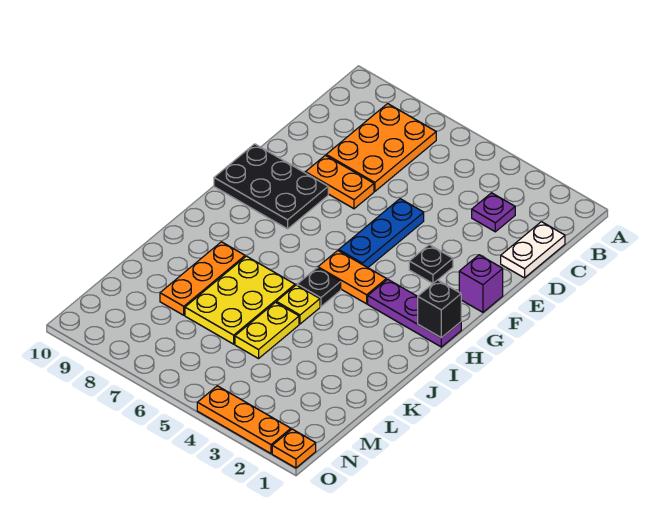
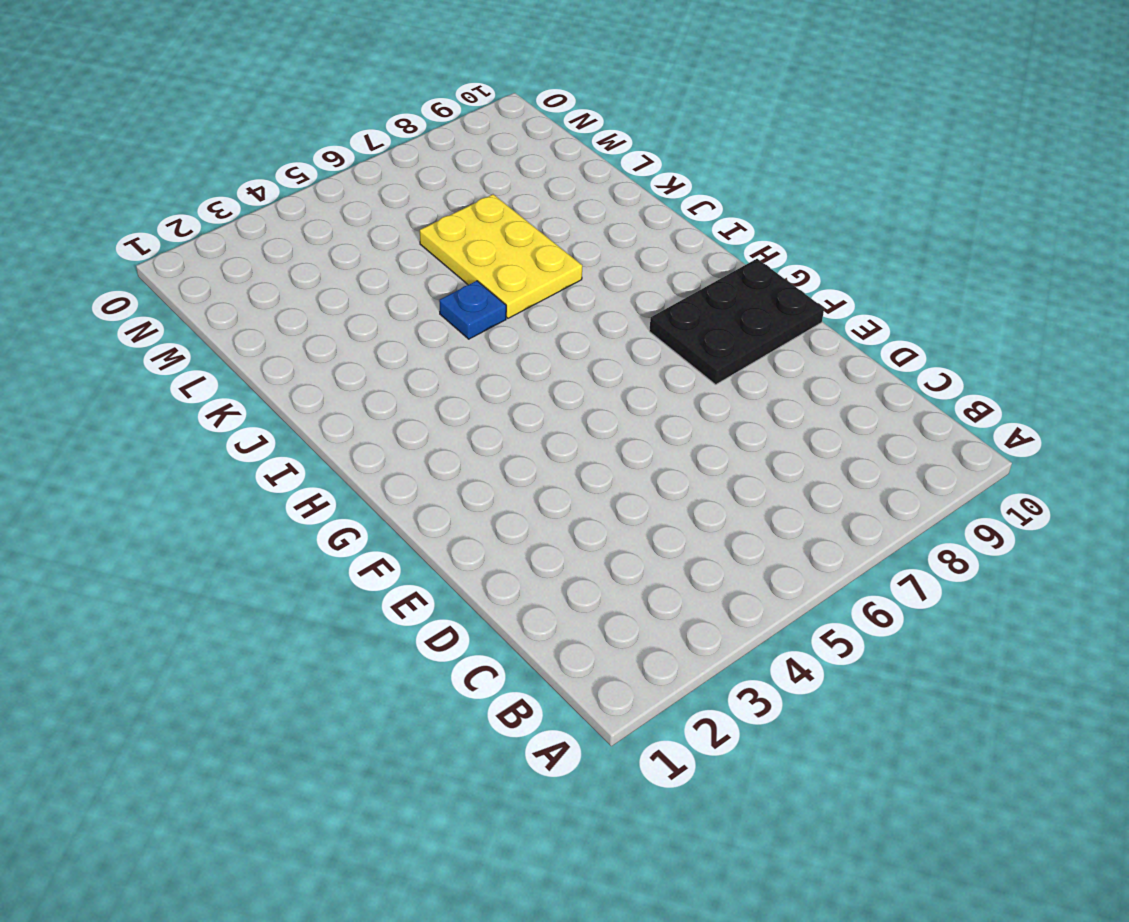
blue plate J5 level 1 -> yellow plate J5 level 1
none -> orange plate B7:D8 level 1
none -> white plate C1:D1 level 1
none -> purple plate C3 level 1

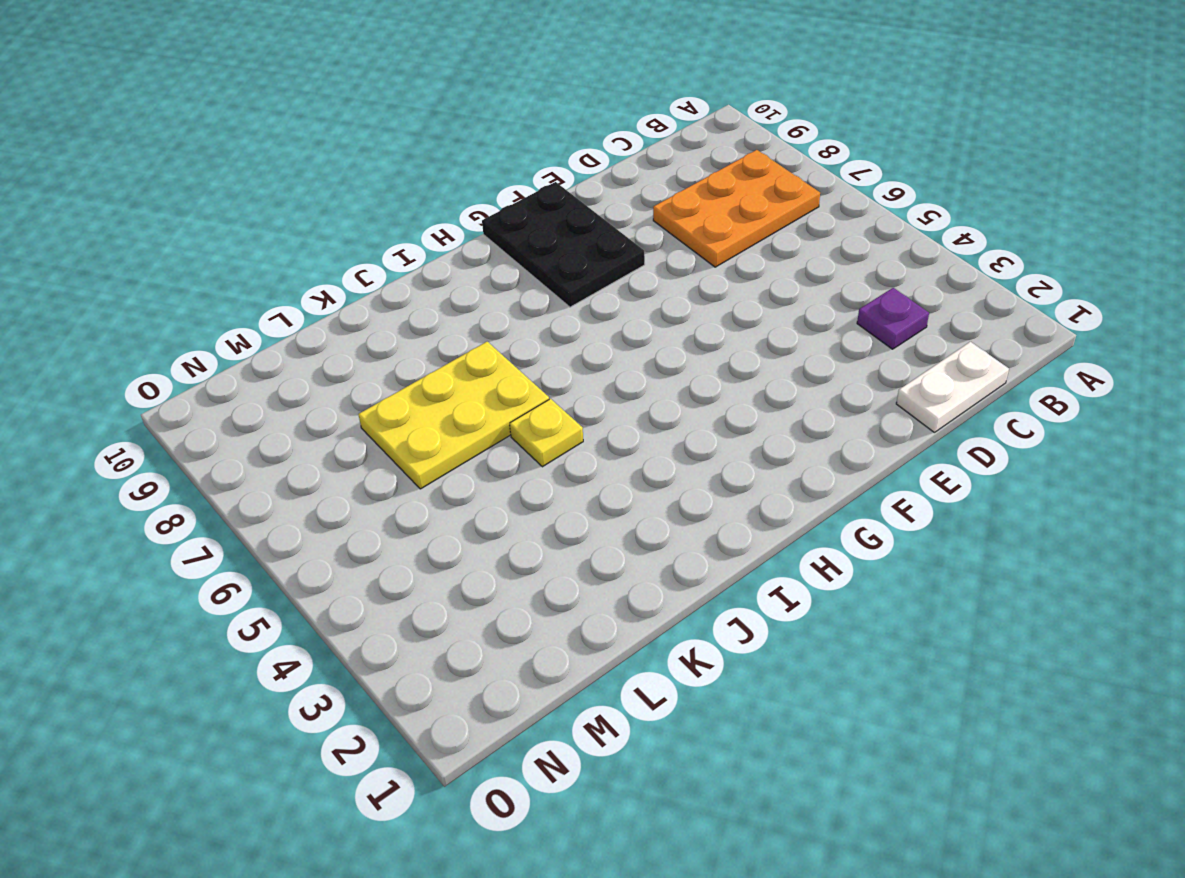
none -> blue plate E5:G5 level 1
none -> orange plate E7:E8 level 1
none -> purple brick F1 level 1

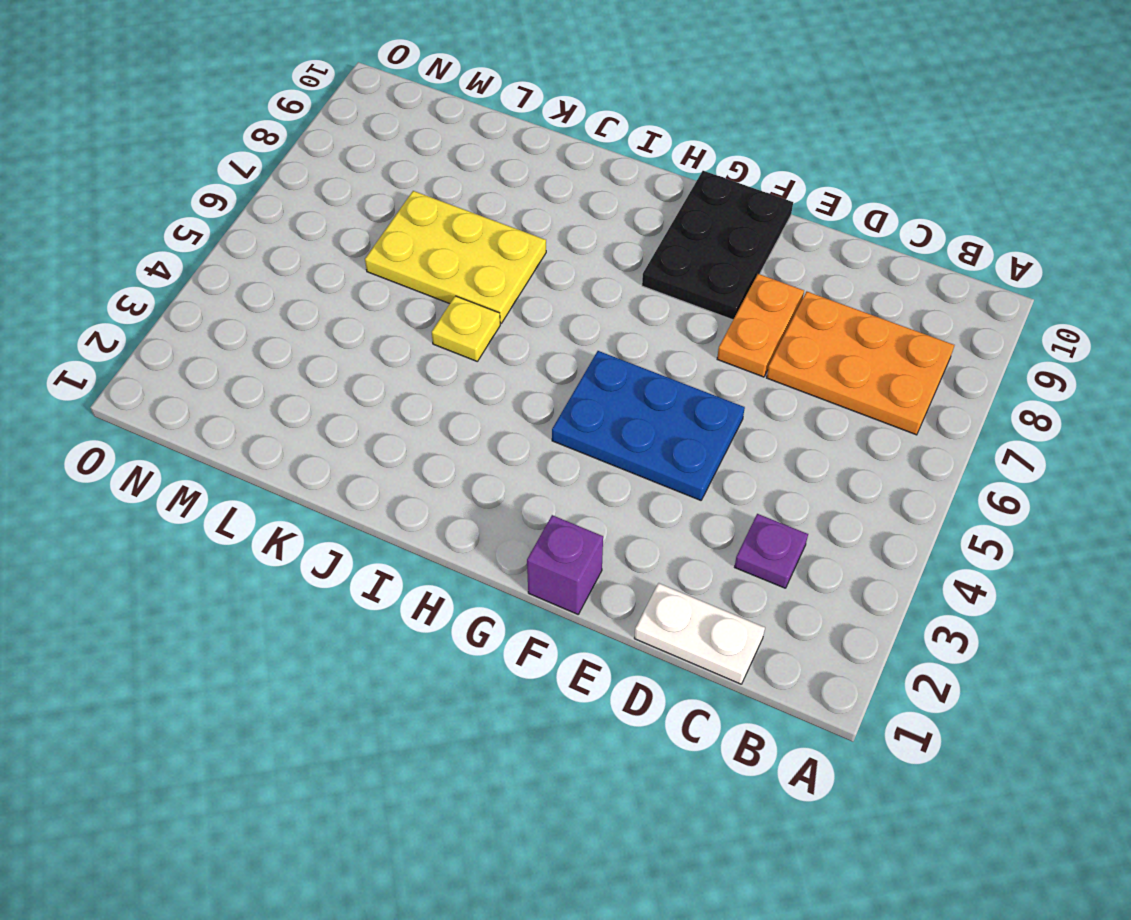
blue plate E4:G5 level 1 -> blue plate E5:G5 level 1
none -> black plate F3 level 1
none -> purple plate H1:H3 level 1
none -> orange plate H4:H5 level 1

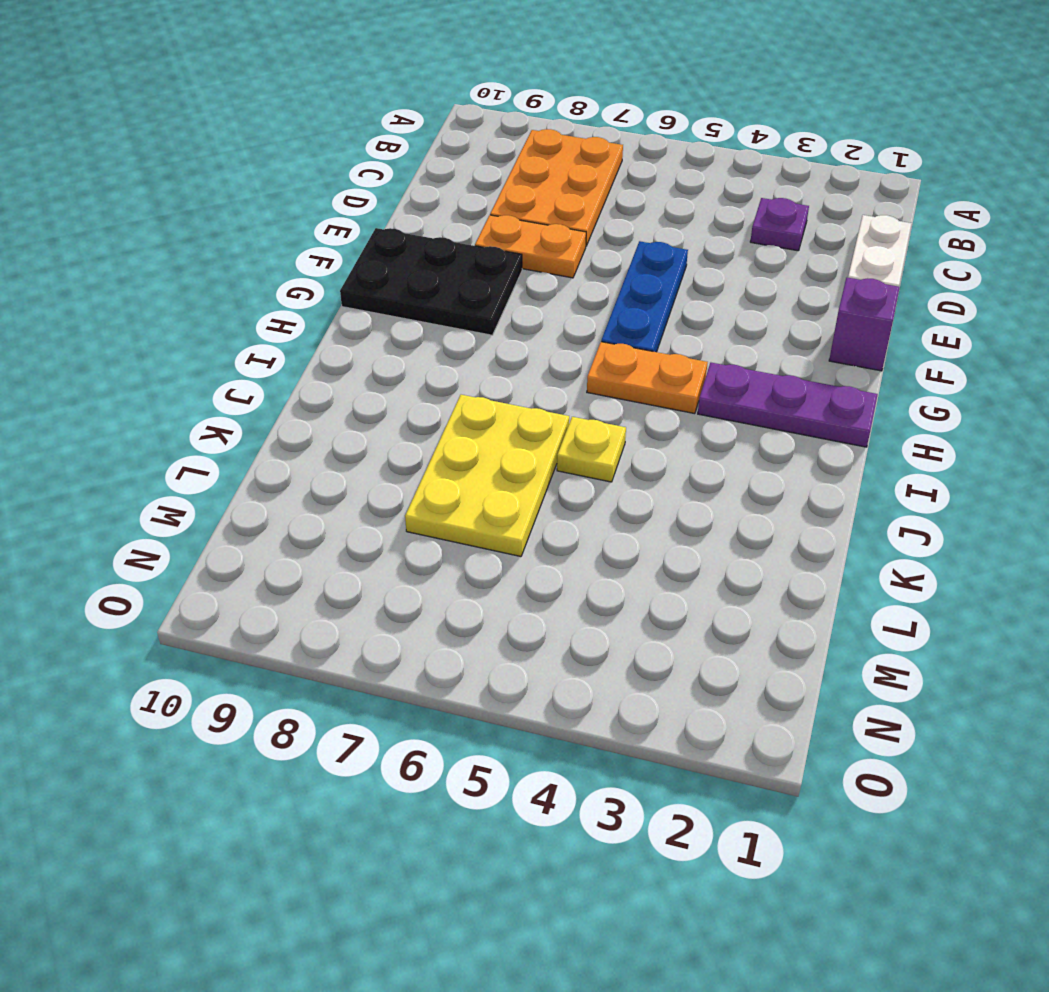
none -> black plate F3 level 1
none -> black plate I5 level 1
none -> orange plate J8:L8 level 1

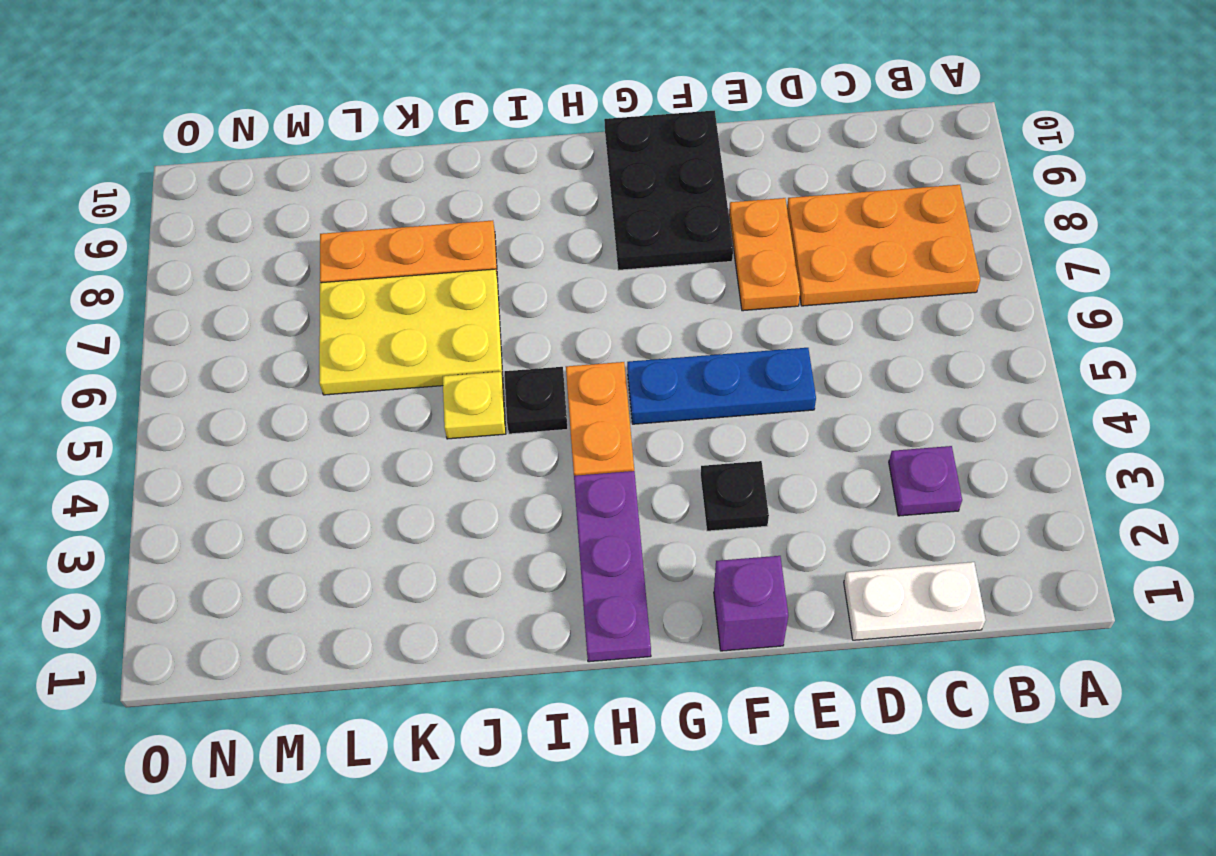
none -> yellow plate K5:L5 level 1
none -> orange plate O1 level 1
none -> orange plate O2:O4 level 1

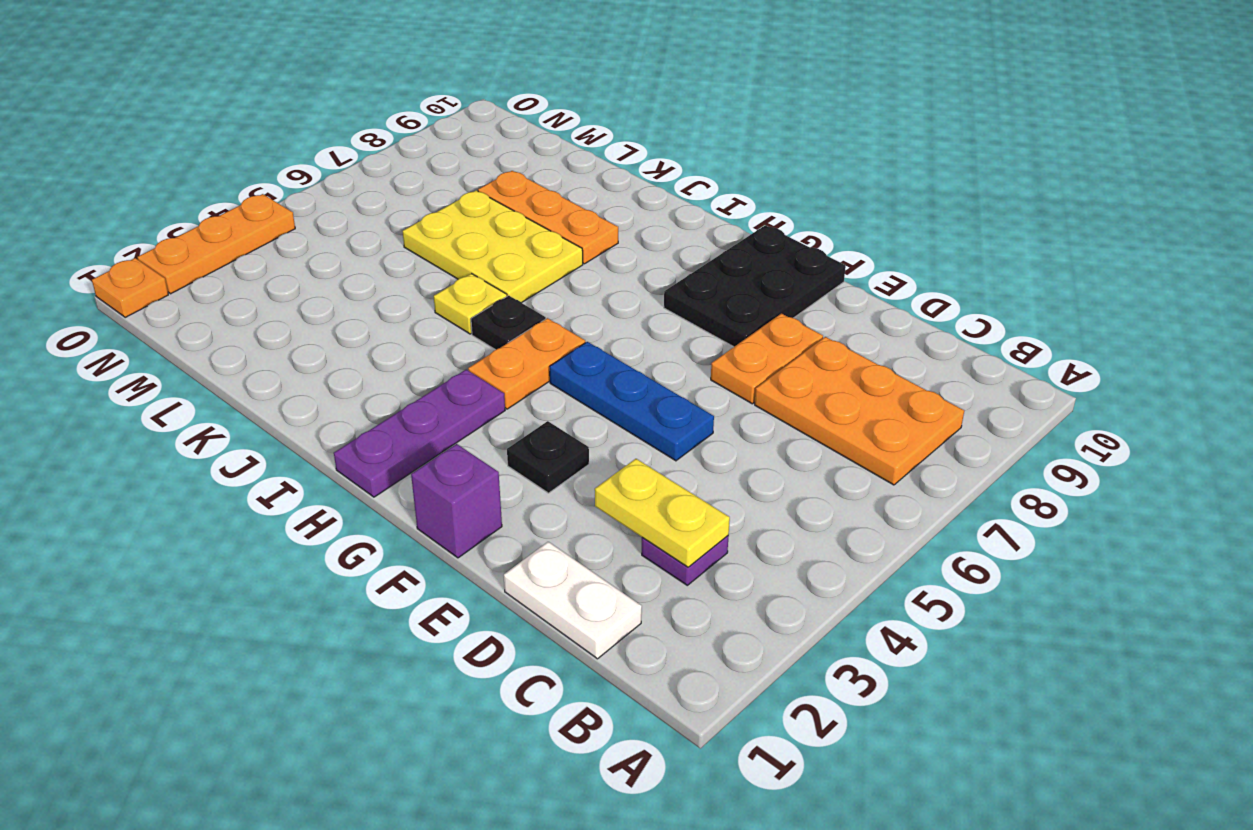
yellow plate C3:D3 level 2 -> yellow plate K5:L5 level 1
none -> black brick H1 level 2

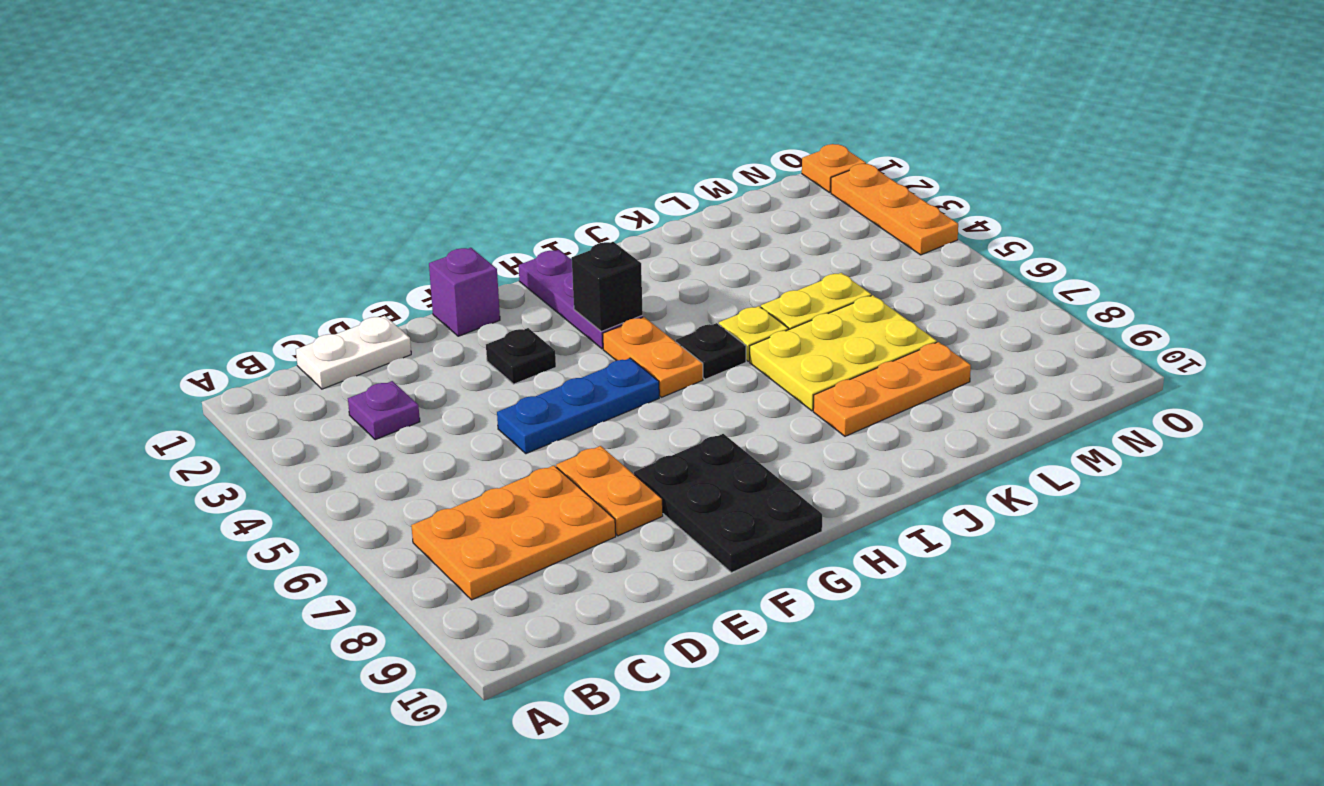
black brick H3 level 2 -> black brick H1 level 2

